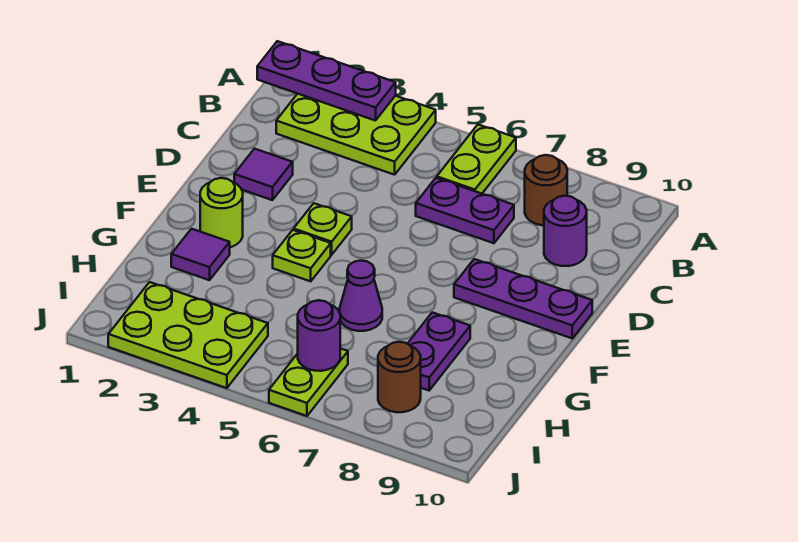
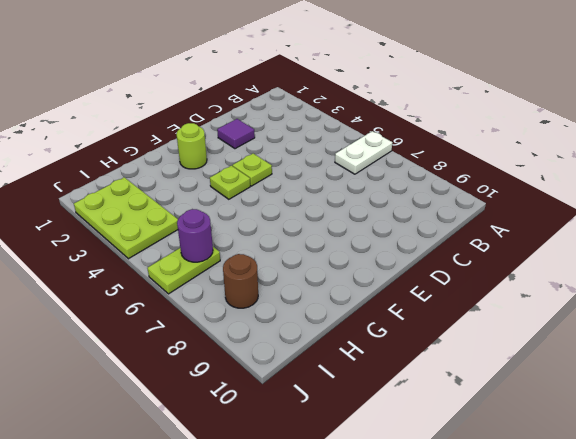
white plate A6:B6 level 1 -> lime plate A6:B6 level 1
none -> lime plate A2:B4 level 1
none -> brown round brick B8 level 1
none -> purple plate C6:C7 level 1

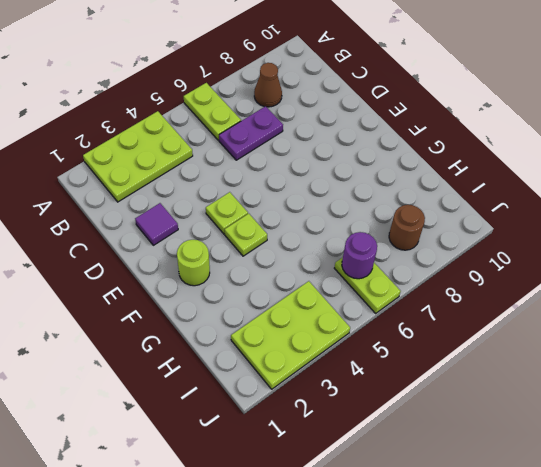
brown cone B8 level 1 -> brown round brick B8 level 1
none -> purple round brick C9 level 1
none -> purple plate E8:E10 level 1
none -> purple tile G2 level 1

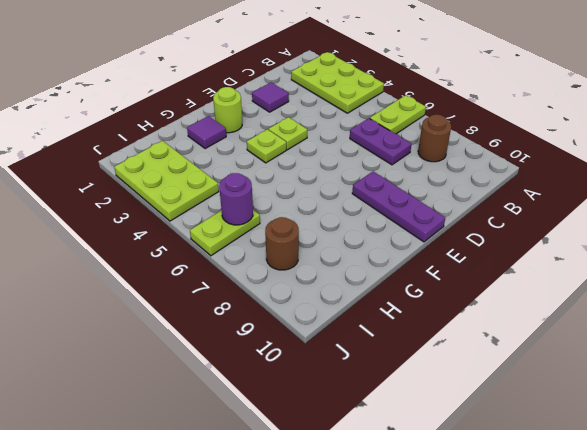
none -> purple round brick C9 level 1
none -> purple cone G6 level 1
none -> purple plate G8:H8 level 1

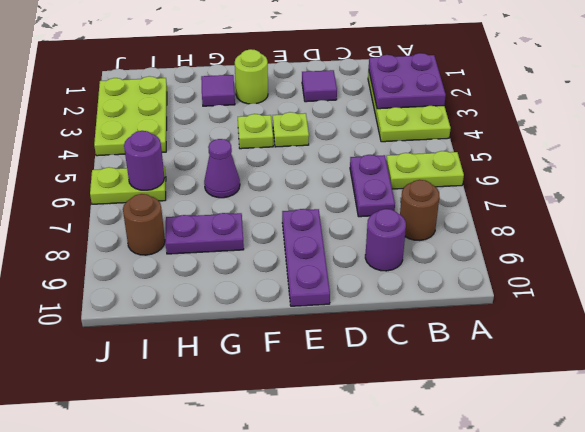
purple plate A2:B3 level 2 -> purple plate A1:A3 level 2

